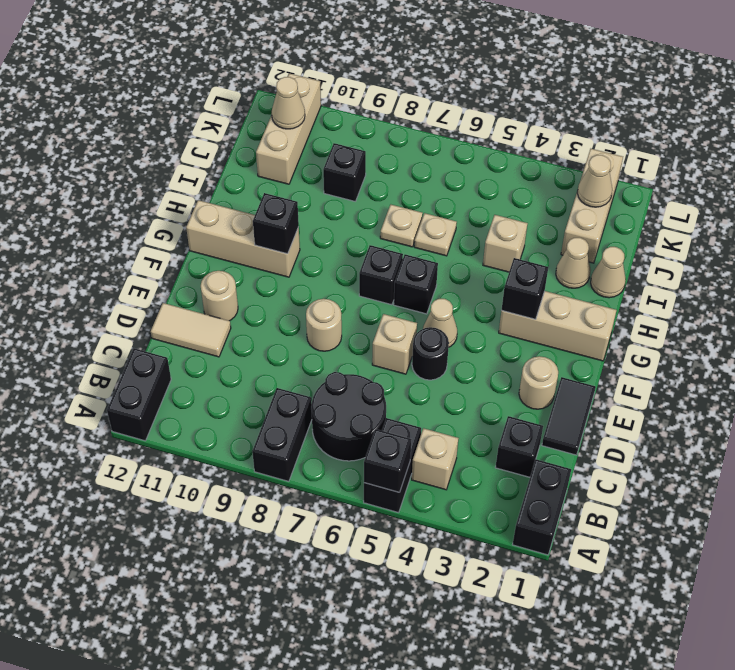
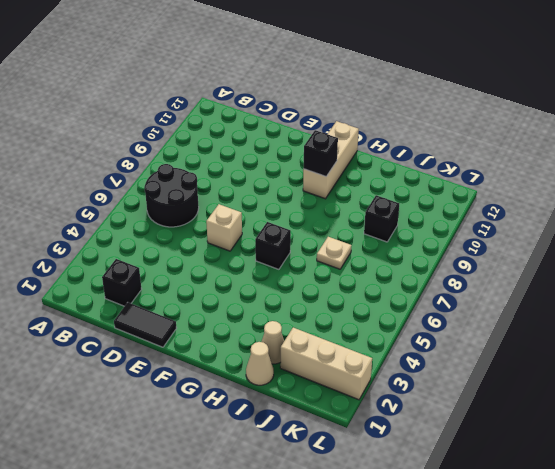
none -> black brick A1:B1 level 1
none -> black brick A5:B5 level 1
none -> black brick A8:B8 level 1
none -> black brick A12:B12 level 1

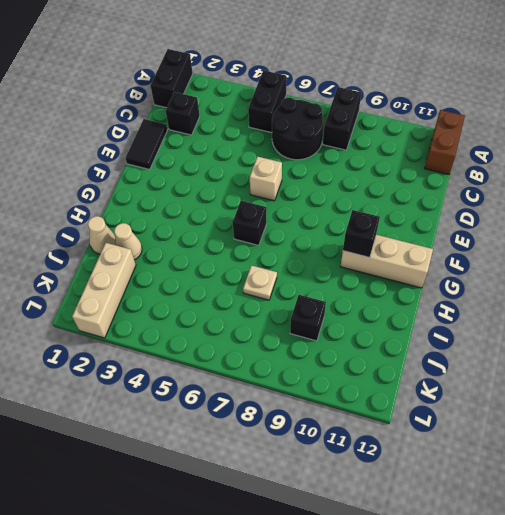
brown brick A12:B12 level 1 -> black brick A12:B12 level 1
none -> tan brick B4 level 1
none -> tan tile D11:D12 level 1
none -> tan round brick E2 level 1
none -> black round brick E5 level 1

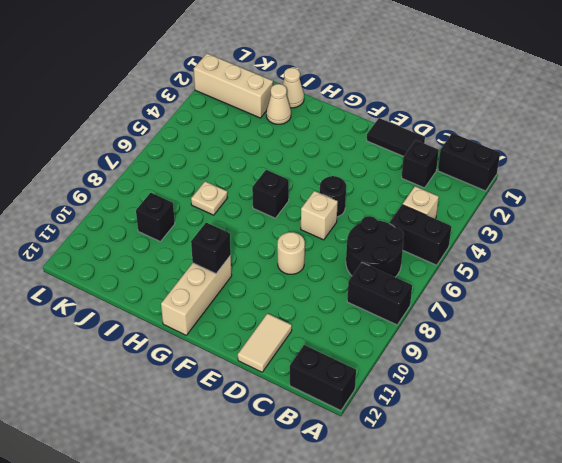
none -> tan round brick E2 level 1
none -> tan round brick E11 level 1
none -> tan cone F5 level 1
none -> tan brick G1:G3 level 1

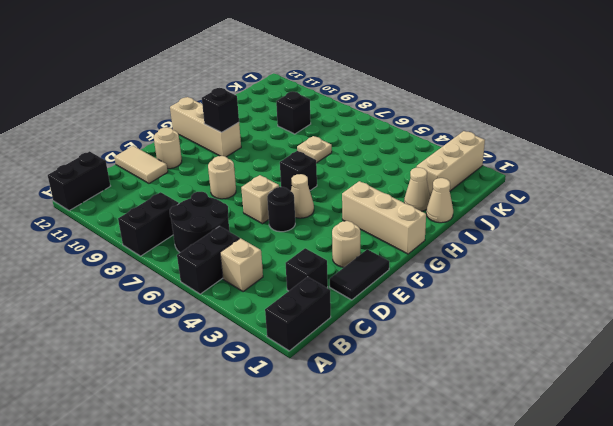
none -> black brick G7 level 1
none -> tan brick I4 level 1
none -> tan plate I6 level 1
none -> tan brick J11:L11 level 1

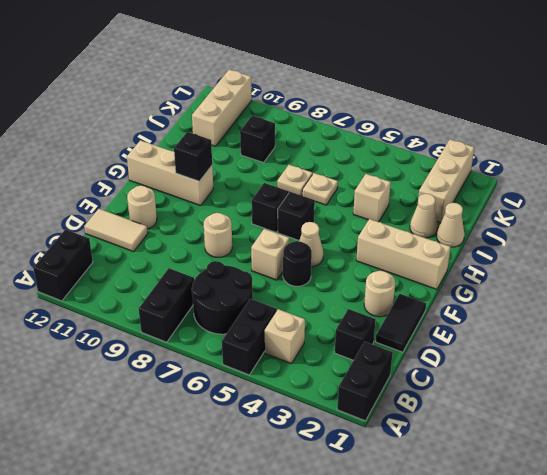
none -> black brick A5 level 2
none -> black brick G3 level 2
none -> tan cone K2 level 2
none -> tan cone K11 level 2

